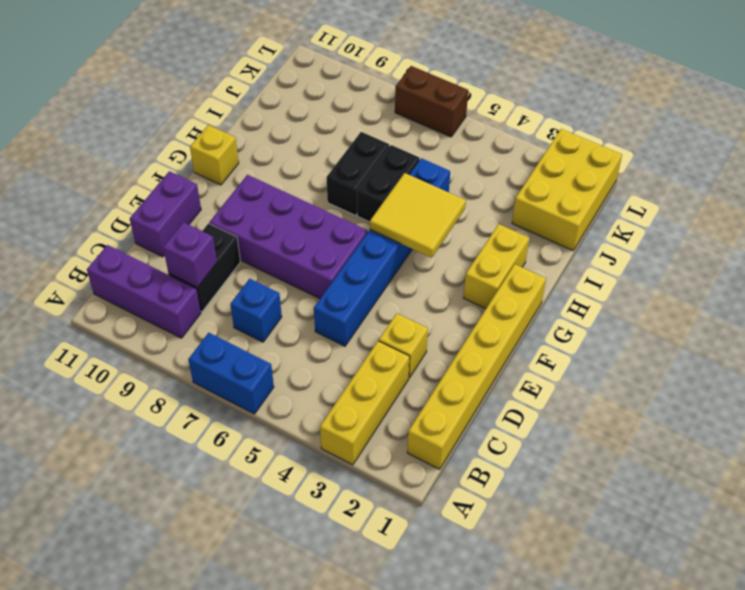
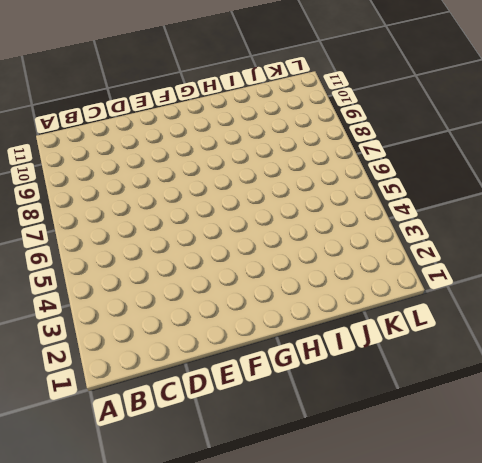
none -> yellow brick A3:C3 level 1
none -> blue brick A6:A7 level 1
none -> yellow brick B1:G1 level 1

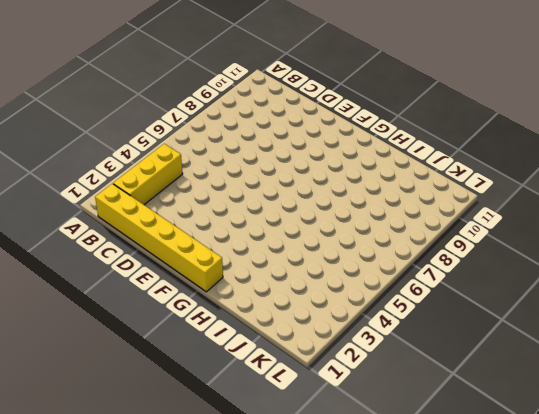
yellow brick B2:B4 level 1 -> yellow brick A3:C3 level 1
none -> blue brick A6:A7 level 1
none -> purple brick B9:B11 level 1
none -> blue brick C7 level 1

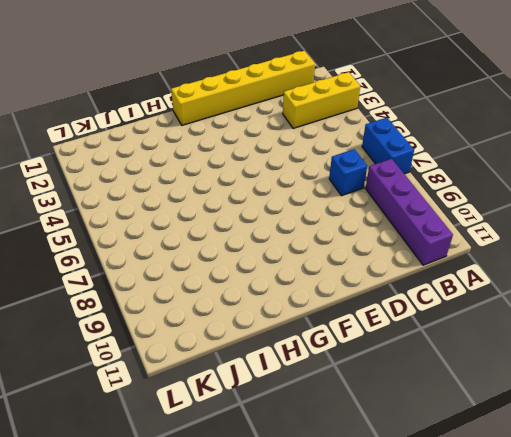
purple brick B8:B11 level 1 -> purple brick B9:B11 level 1
none -> black brick C9:D9 level 1
none -> yellow brick D3 level 1
none -> blue brick D5:I5 level 1

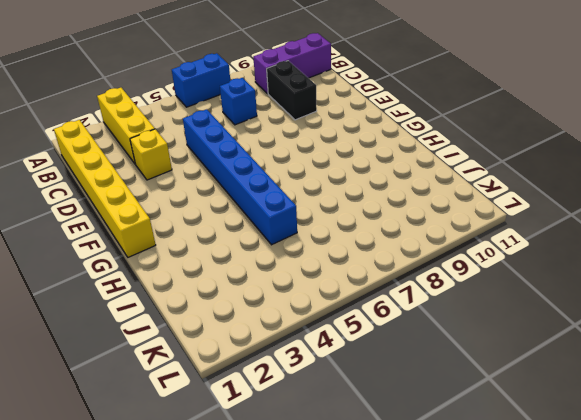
none -> purple brick D11:E11 level 1
none -> purple brick E6:F9 level 1
none -> yellow brick G2:H2 level 1

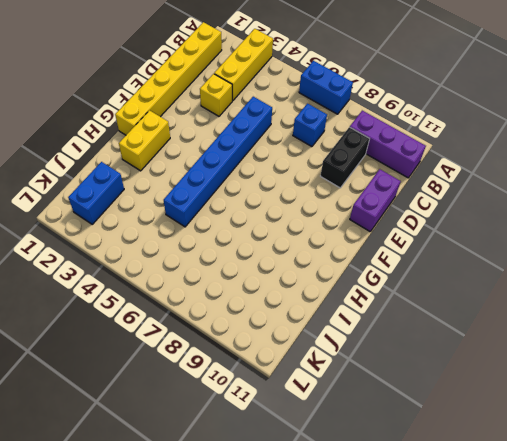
blue brick J2:K2 level 1 -> yellow brick J1:L2 level 1
none -> purple brick E6:F9 level 1
none -> yellow brick G11 level 1
none -> black brick H6:I6 level 1

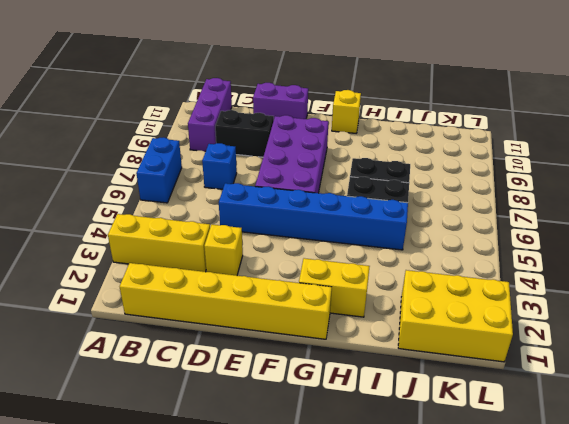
none -> brown brick L6:L7 level 1
none -> purple brick C9 level 2
none -> yellow tile G4:H5 level 2

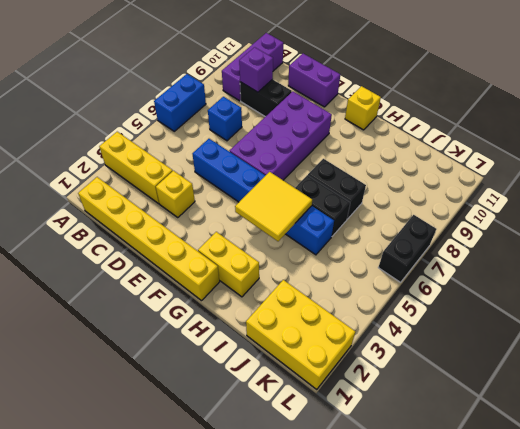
black brick L6:L7 level 1 -> brown brick L6:L7 level 1

